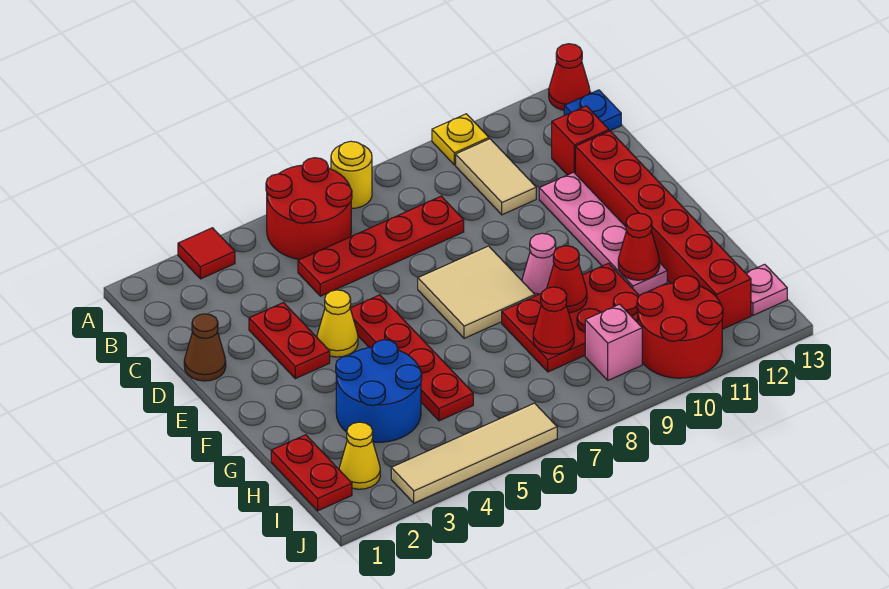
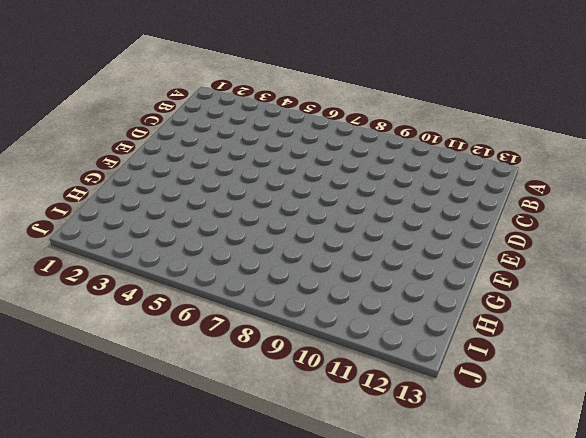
none -> red tile A3 level 1
none -> red round brick A5:B6 level 1
none -> yellow round brick A7 level 1

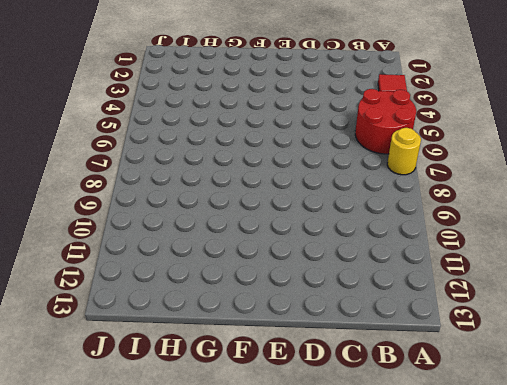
none -> yellow plate A10 level 1
none -> red cone A13 level 1
none -> tan tile B10:C10 level 1

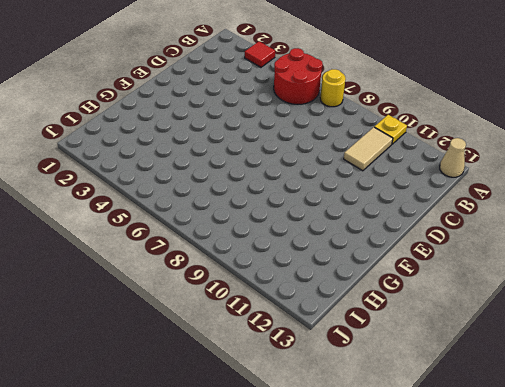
tan cone A13 level 1 -> red cone A13 level 1
none -> blue plate B13 level 1
none -> red plate C5:C8 level 1
none -> red brick C12 level 1

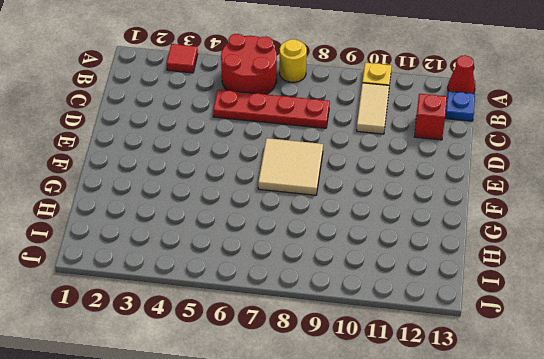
none -> brown cone D1 level 1
none -> red plate D3:E3 level 1
none -> pink plate D11:G11 level 1

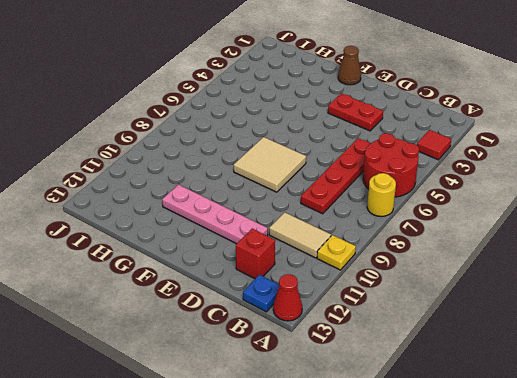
brown cone F1 level 1 -> brown cone D1 level 1
none -> red brick D12:I12 level 1
none -> yellow cone E4 level 1
none -> red plate E5:H5 level 1

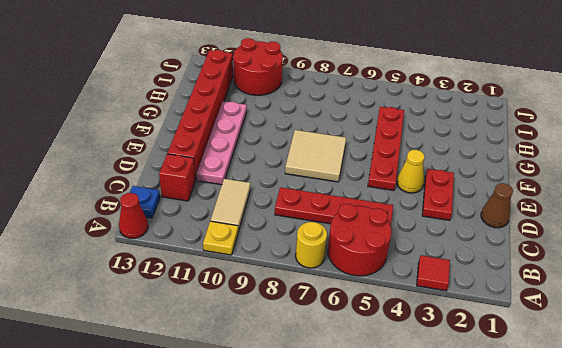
none -> pink cone F9 level 1
none -> blue round brick G3:H4 level 1
none -> red plate G8:H10 level 1

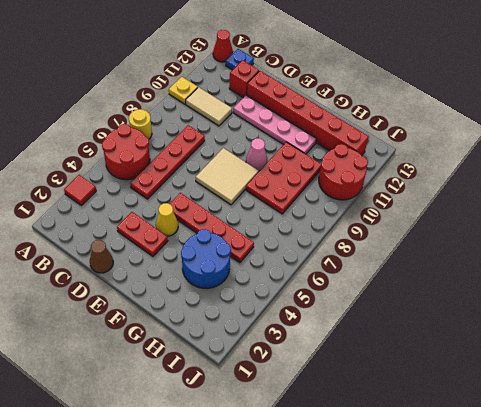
none -> red plate H1:I1 level 1
none -> yellow cone I2 level 1
none -> pink brick I9 level 1

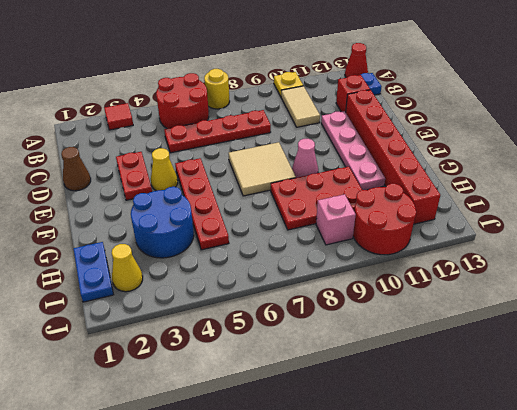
blue plate H1:I1 level 1 -> red plate H1:I1 level 1
none -> pink plate I13 level 1
none -> tan tile J3:J6 level 1
none -> red cone G9 level 2

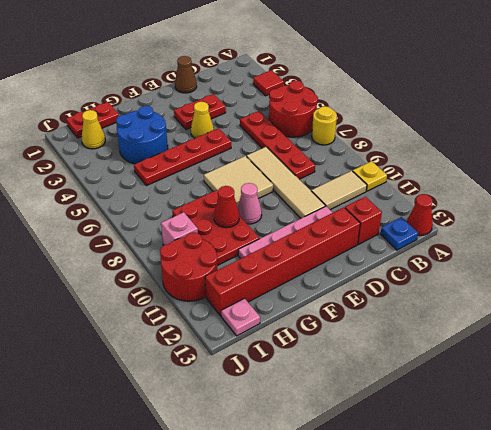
tan tile D7:D10 level 1 -> tan tile J3:J6 level 1
none -> red cone G11 level 2
none -> red cone H8 level 2

